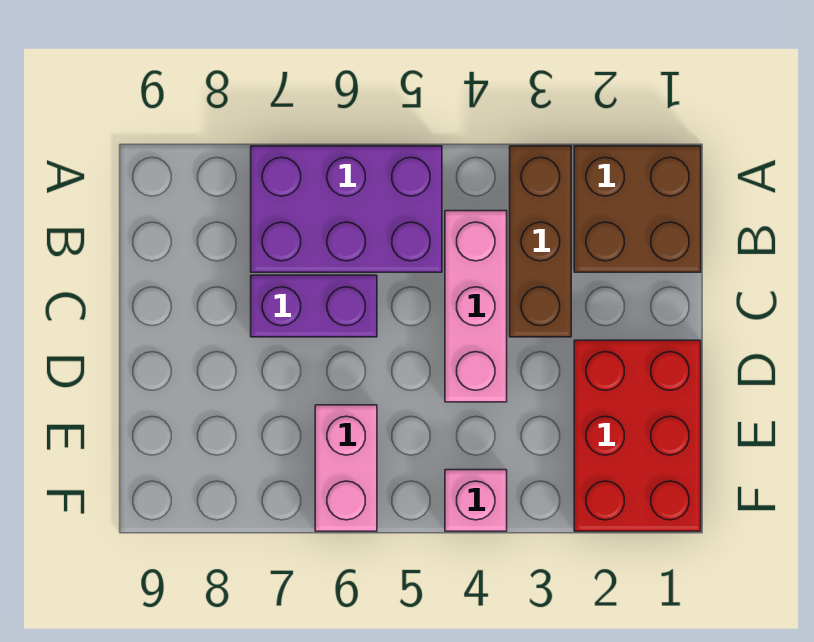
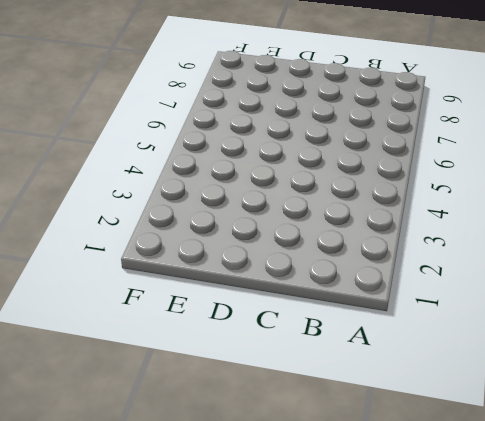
none -> brown brick A1:B2 level 1
none -> brown brick A3:C3 level 1

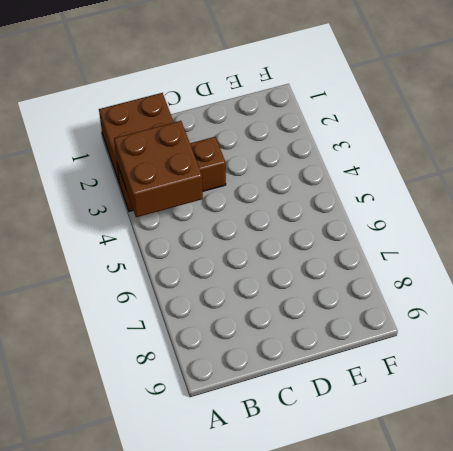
brown brick A3:B4 level 2 -> none
none -> purple brick A5:B7 level 1
none -> pink brick B4:D4 level 1

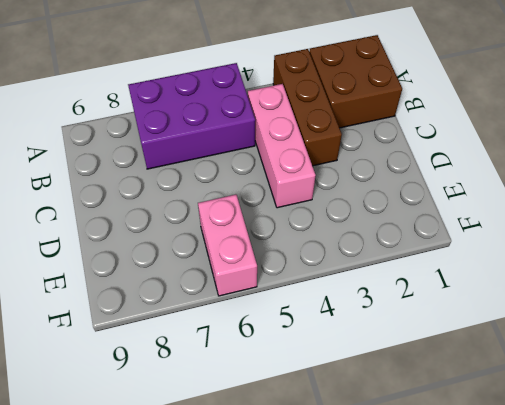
none -> purple brick C6:C7 level 1
none -> red brick D1:F2 level 1

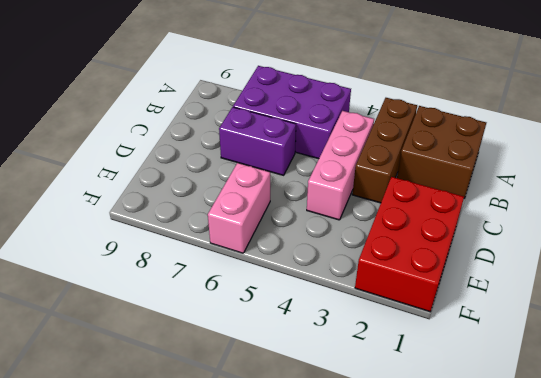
none -> pink brick F4 level 1

